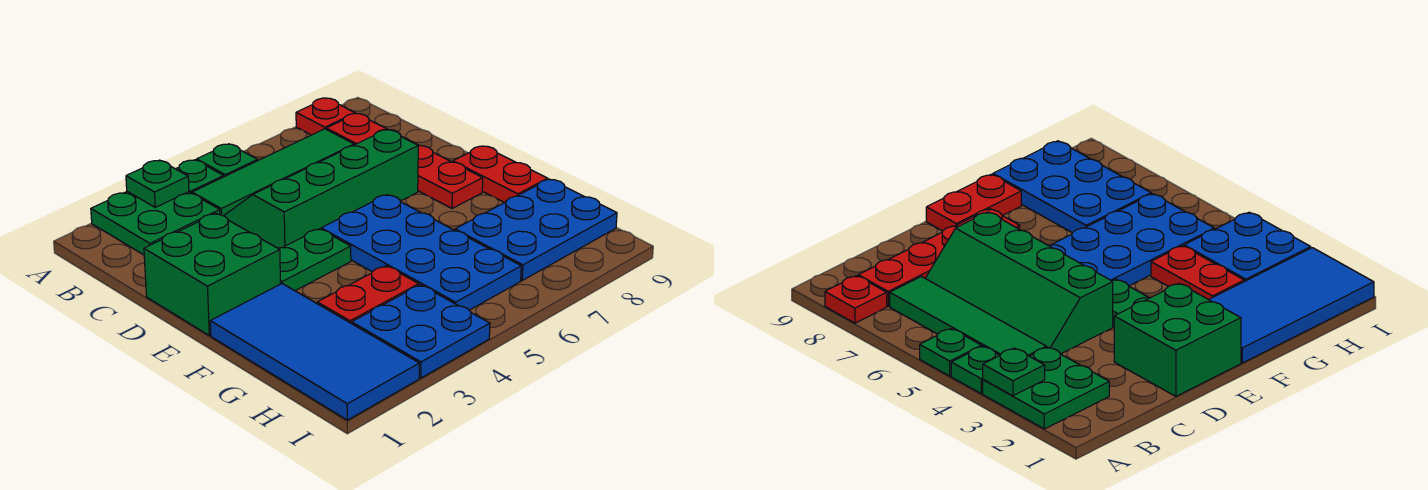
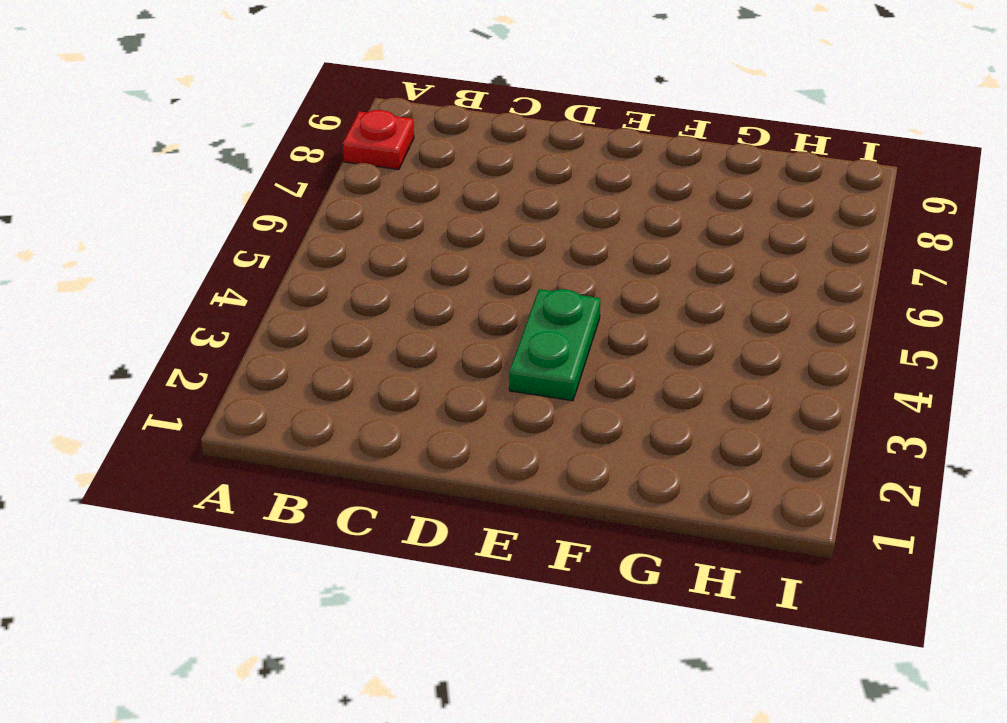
none -> green plate A2:B3 level 1
none -> green plate A4 level 1
none -> green plate A5 level 1

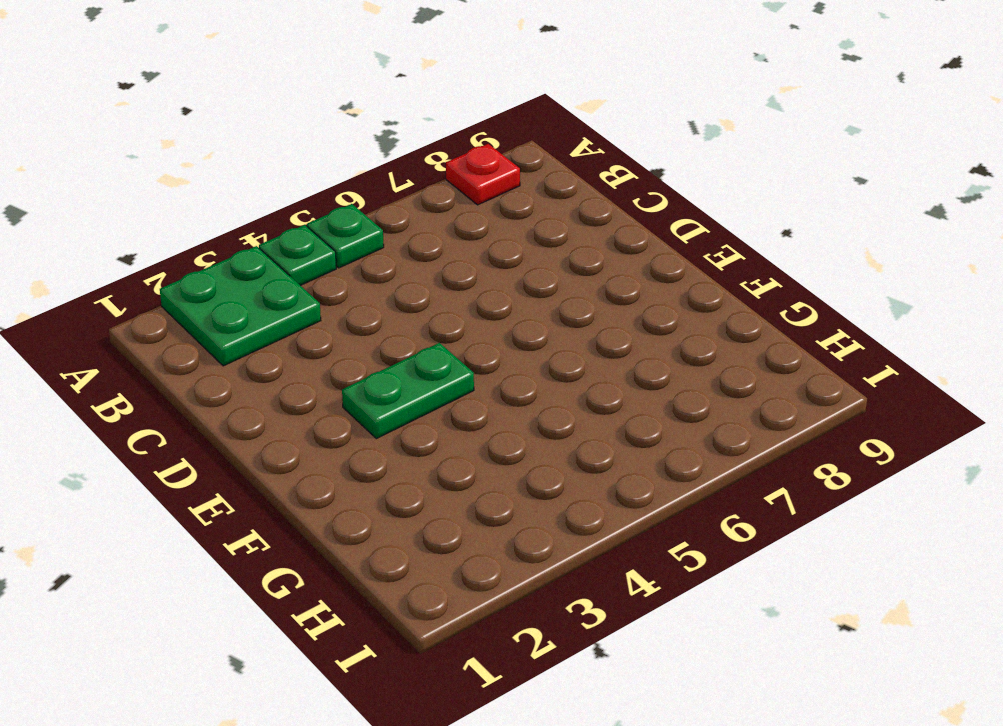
none -> green tile B4:B7 level 1
none -> red plate B8:E8 level 1
none -> green slope C4:D7 level 1 top D

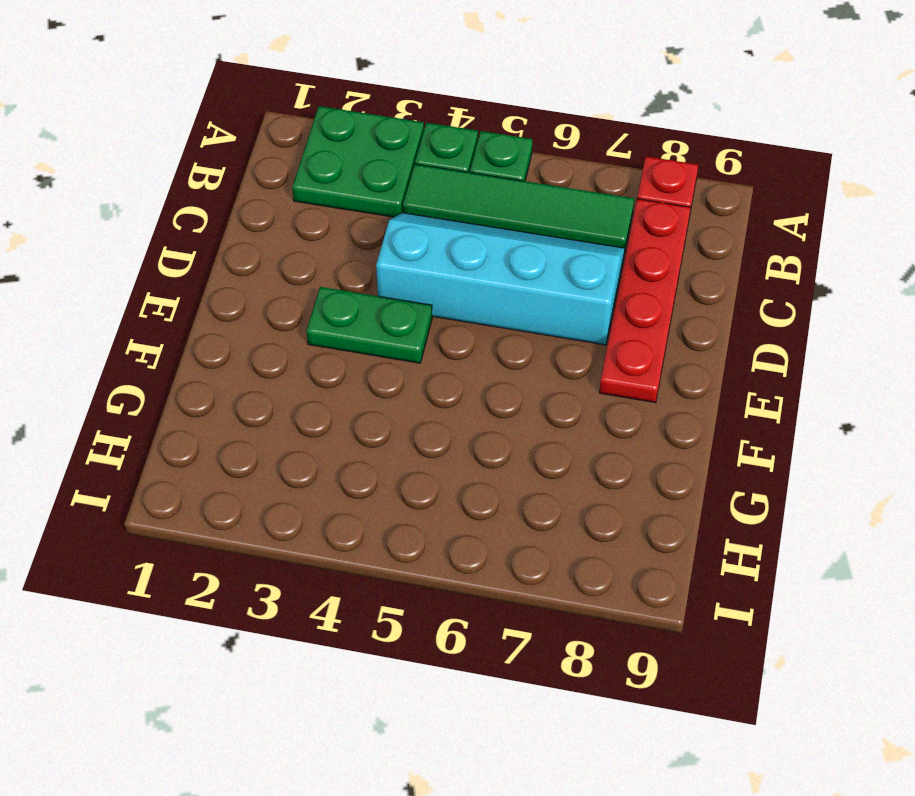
cyan slope C4:D7 level 1 top D -> green slope C4:D7 level 1 top D
none -> green brick D1:E2 level 1
none -> blue plate E5:H6 level 1
none -> red plate E9:F9 level 1

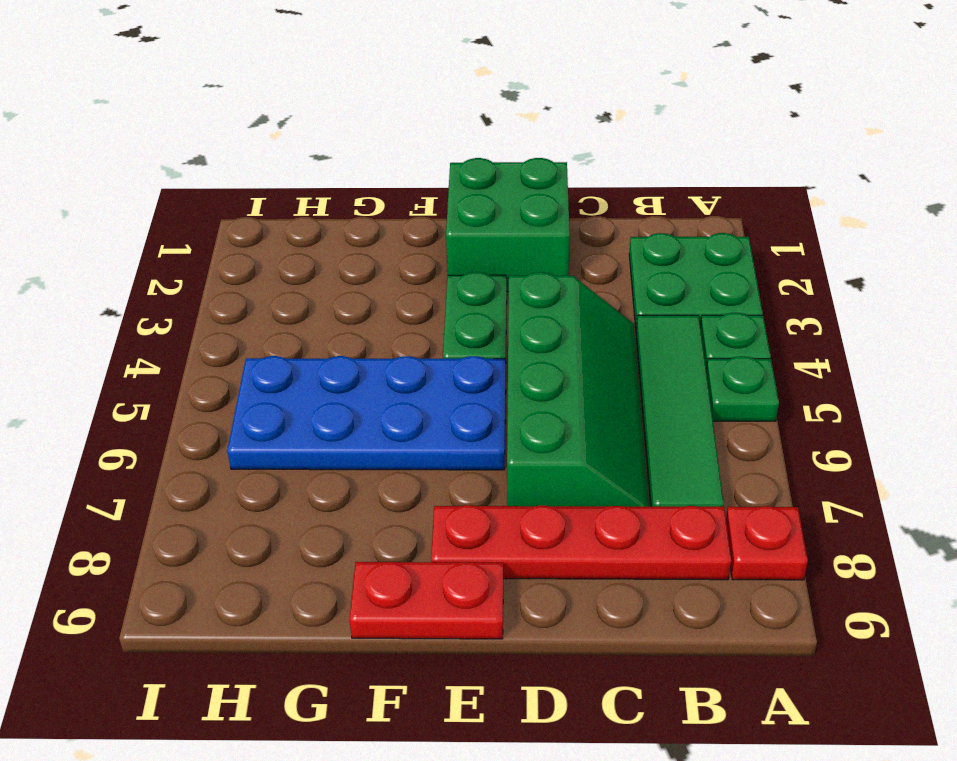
none -> blue tile F1:I2 level 1
none -> red plate G3:G4 level 1
none -> blue plate G7:H9 level 1

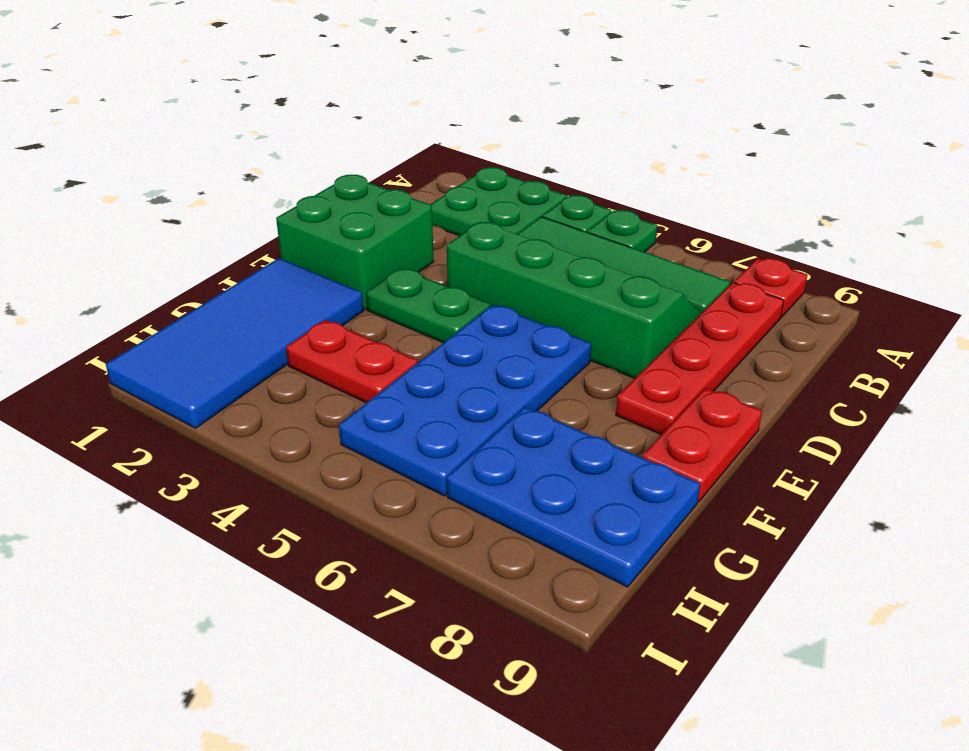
none -> blue plate H3:I4 level 1
none -> green plate A3 level 2

